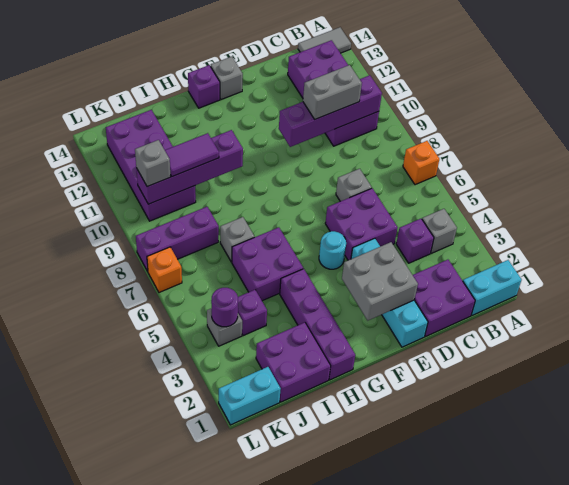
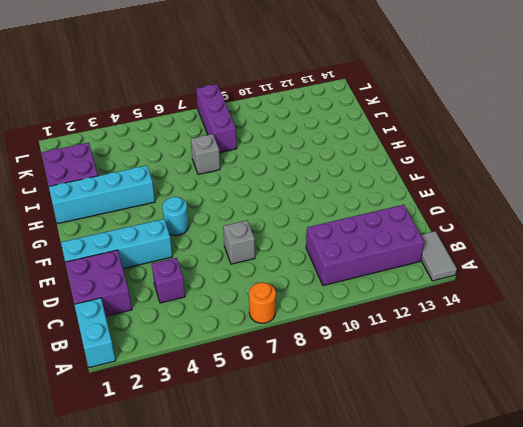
orange round brick A7 level 1 -> orange brick A7 level 1
cyan brick H1:H4 level 1 -> purple brick H1:H4 level 1
none -> grey brick B4 level 1
none -> purple brick D5:E6 level 1
none -> grey brick F14 level 1
none -> purple brick G14 level 1

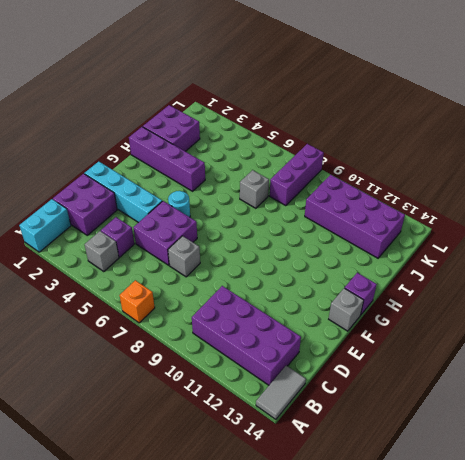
none -> purple brick H5:I6 level 1
none -> purple brick J4 level 1
none -> cyan brick K1:L1 level 1
none -> grey brick K4 level 1

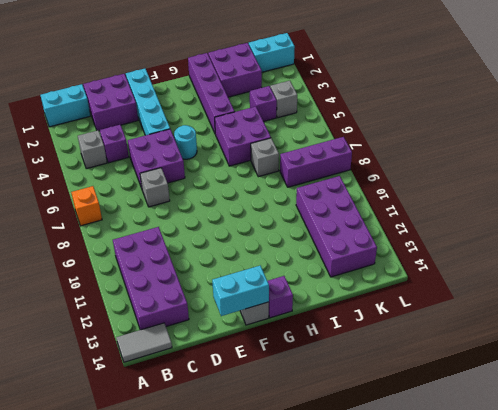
cyan brick E14:F14 level 2 -> none
none -> orange brick L7 level 1
none -> purple brick B10:E10 level 2
none -> grey brick E2:F3 level 2
none -> purple brick H10:K10 level 2

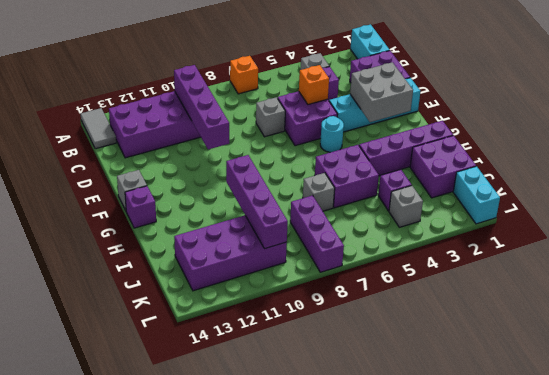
orange brick D5 level 2 -> orange brick L7 level 1
none -> purple round brick K4 level 2
none -> grey brick C10:D10 level 3
none -> purple tile I10:J10 level 3
none -> grey brick K10 level 3

